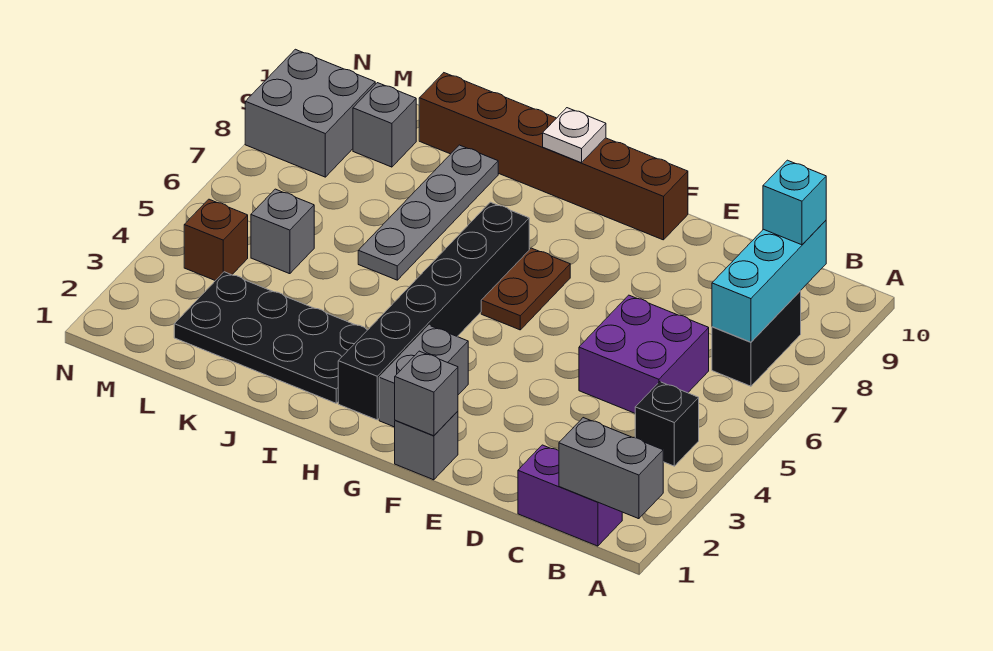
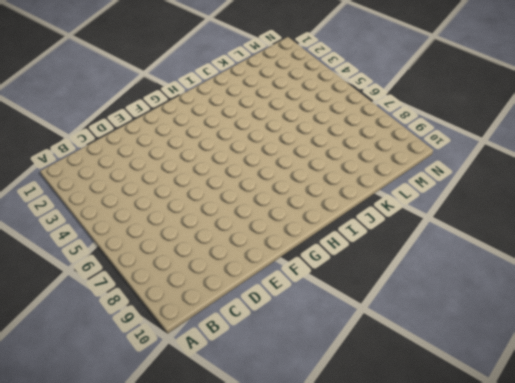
none -> purple brick B1:C1 level 1
none -> black brick B4 level 1
none -> black brick B7:B8 level 1

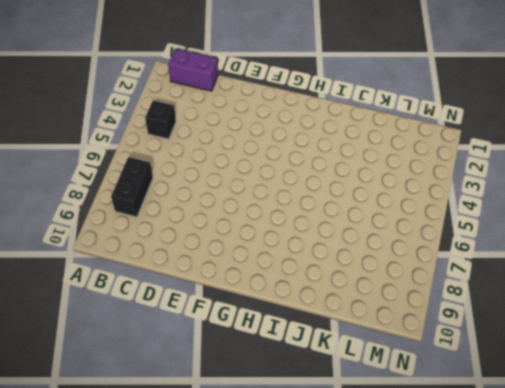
none -> purple brick C5:D6 level 1
none -> grey brick F1 level 1
none -> brown brick F10:K10 level 1

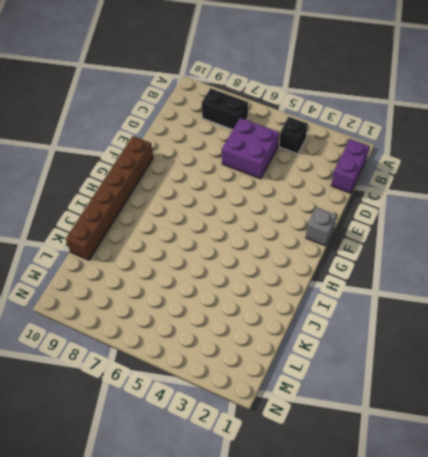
none -> grey brick G2:G3 level 1
none -> brown plate G6:G7 level 1
none -> black brick H2:H7 level 1

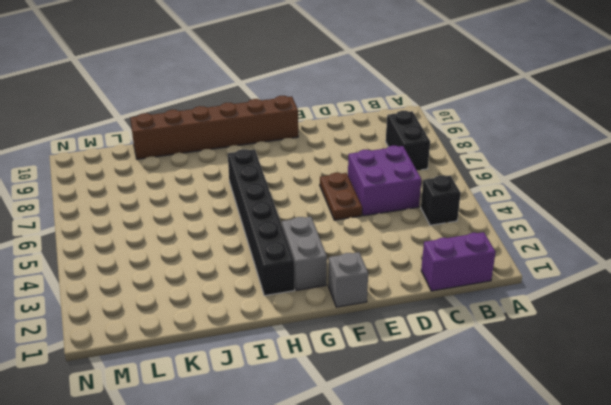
brown plate E5:E6 level 1 -> brown plate G6:G7 level 1
none -> black plate I2:L3 level 1
none -> grey plate J6:J9 level 1
none -> grey brick L5 level 1

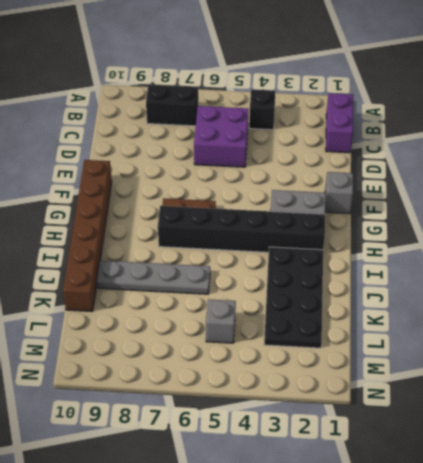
none -> grey brick L9 level 1
none -> brown brick M4 level 1
none -> grey brick M8:N9 level 1

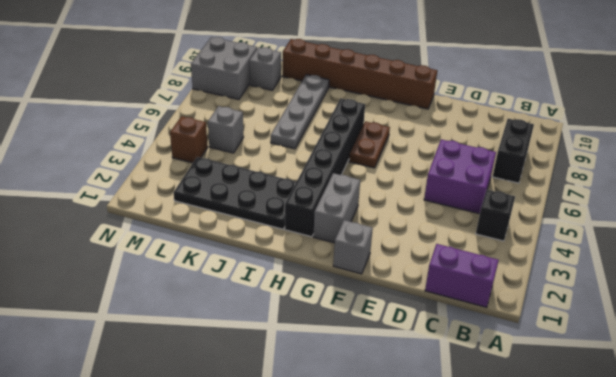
none -> grey brick A1:B1 level 2
none -> cyan brick B7:B9 level 2
none -> grey brick F1 level 2

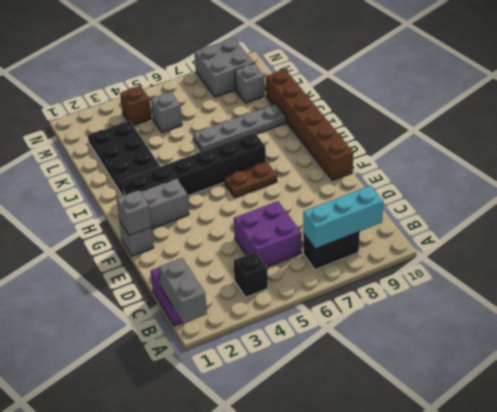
none -> white plate H10 level 2
none -> cyan brick B9 level 3

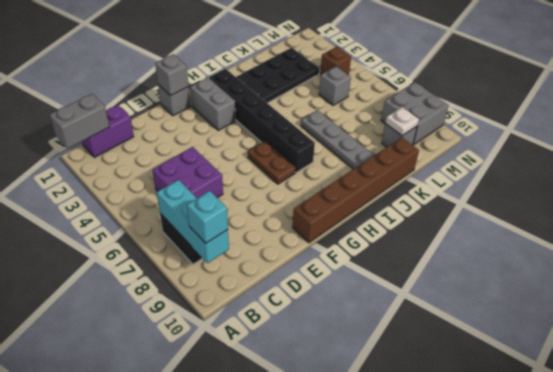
white plate L9 level 2 -> white plate H10 level 2
none -> black brick B4 level 1

